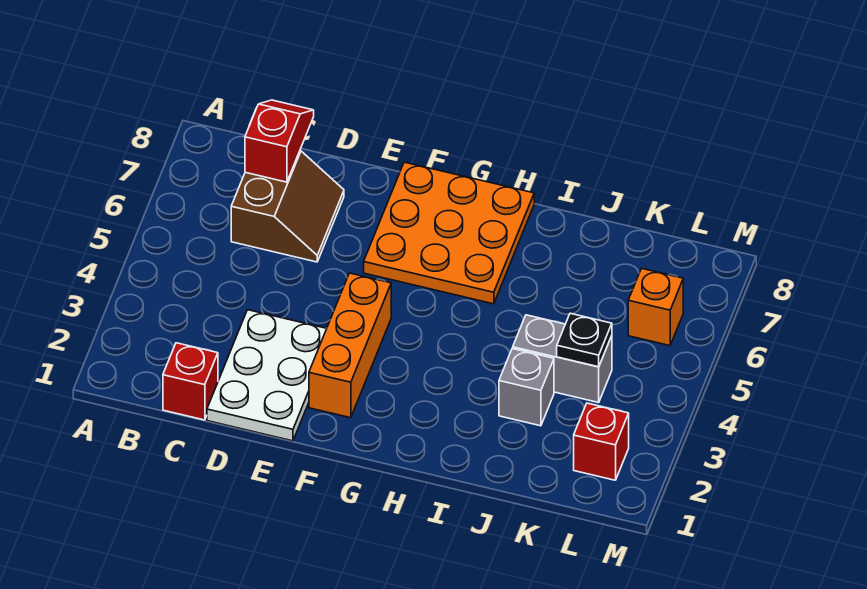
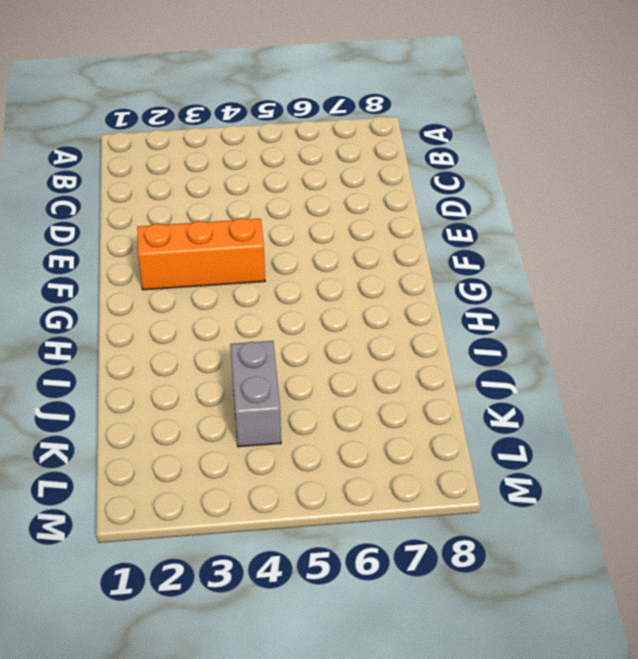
none -> red brick C1 level 1
none -> brown slope C6:D7 level 1 top C

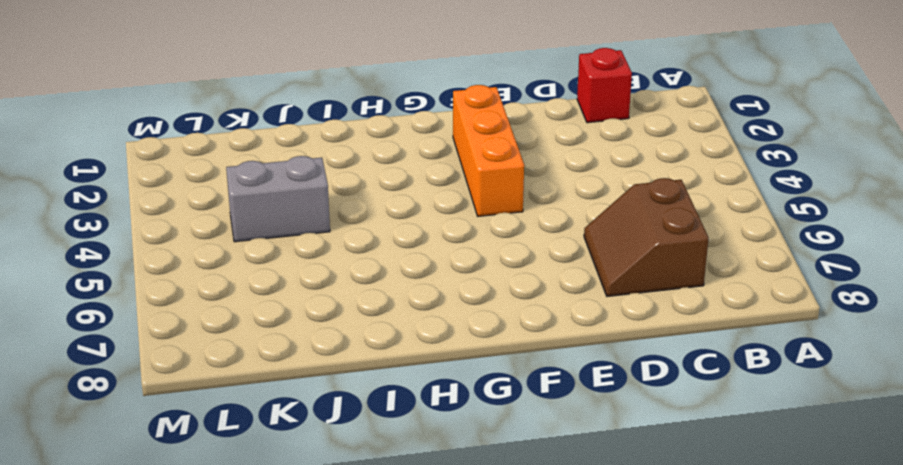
none -> white plate D1:E3 level 1
none -> orange plate F6:H8 level 1

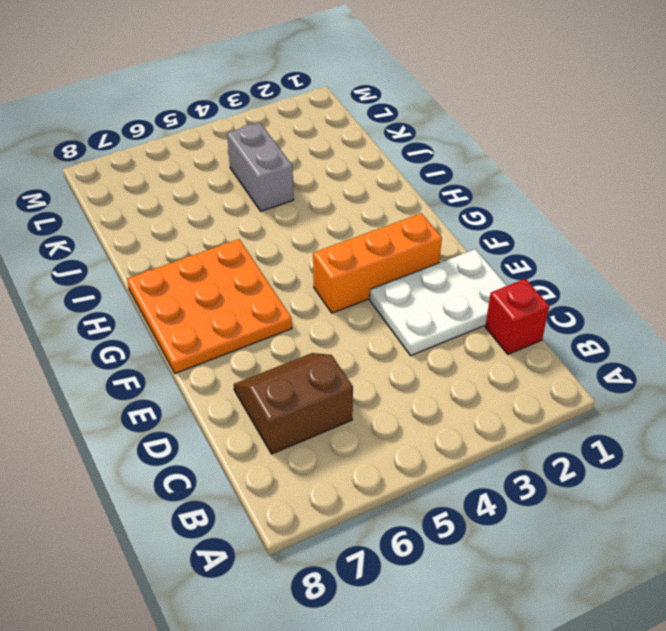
none -> grey brick J3 level 1
none -> red brick L2 level 1

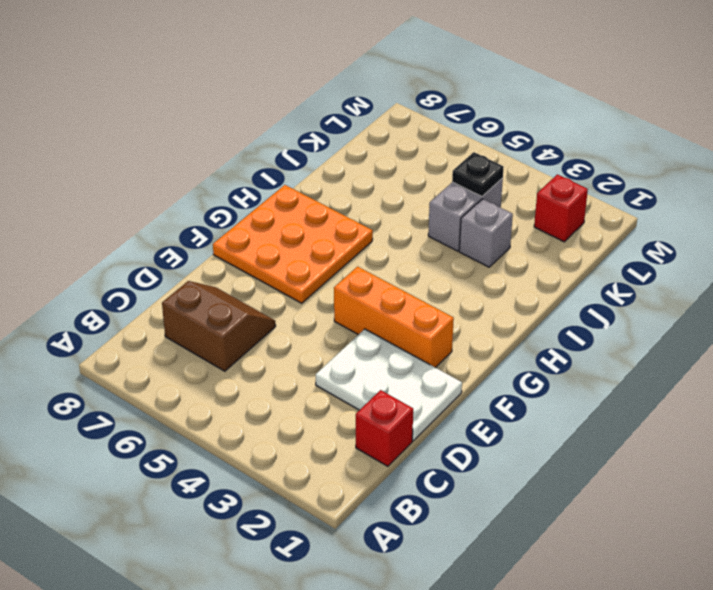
none -> orange brick L6 level 1
none -> red slope C7:C8 level 2 top 7

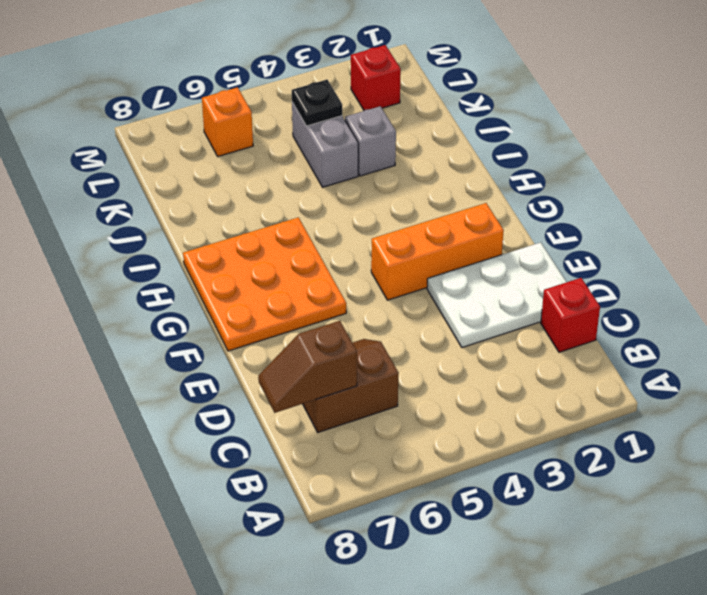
brown slope C7:C8 level 2 top 7 -> red slope C7:C8 level 2 top 7

